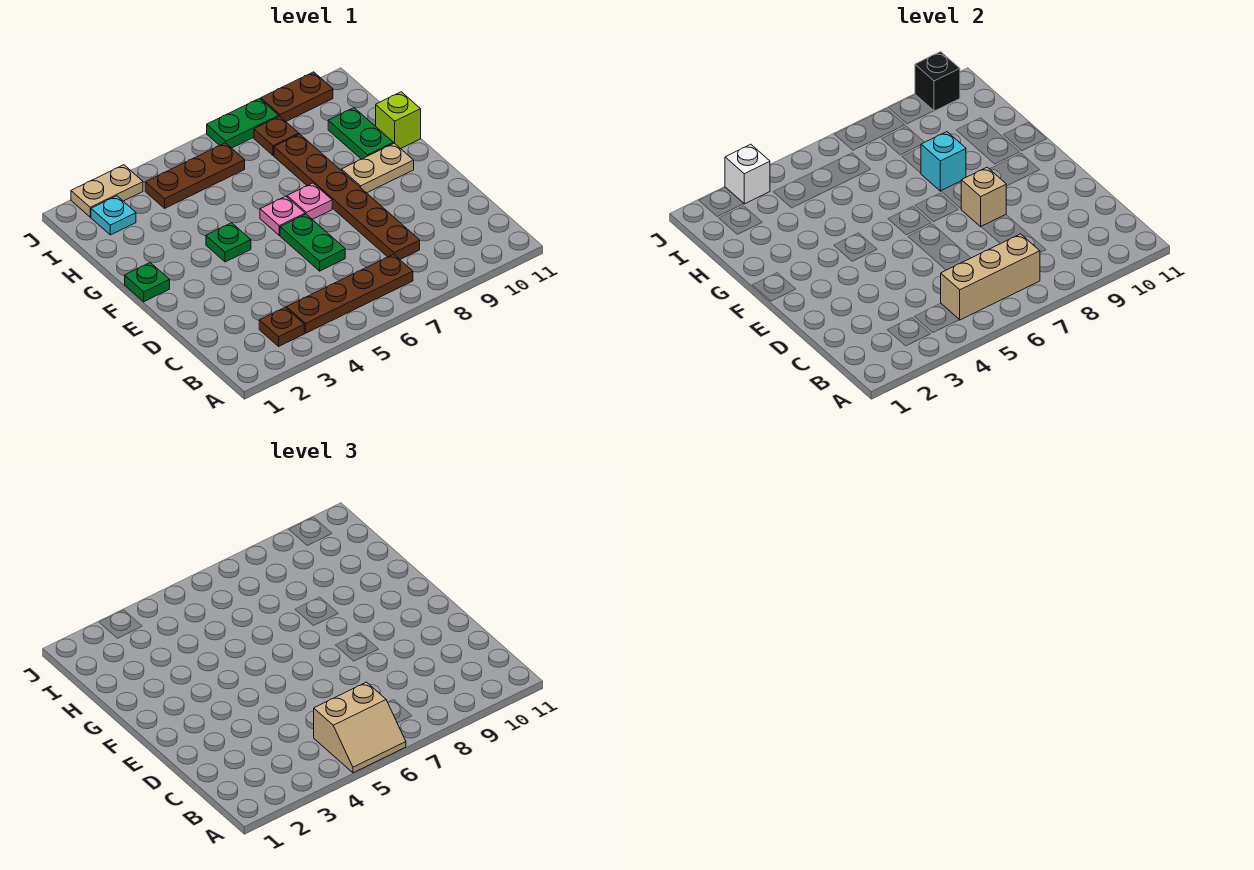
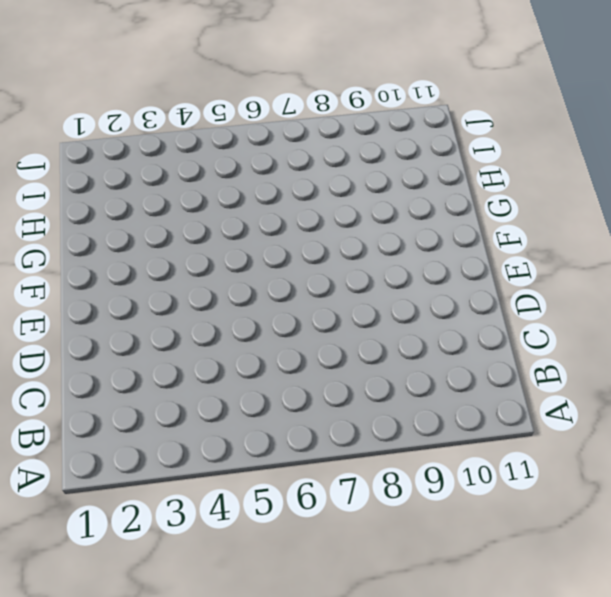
none -> brown plate B3 level 1
none -> brown plate B4:B7 level 1
none -> brown plate C8:H8 level 1

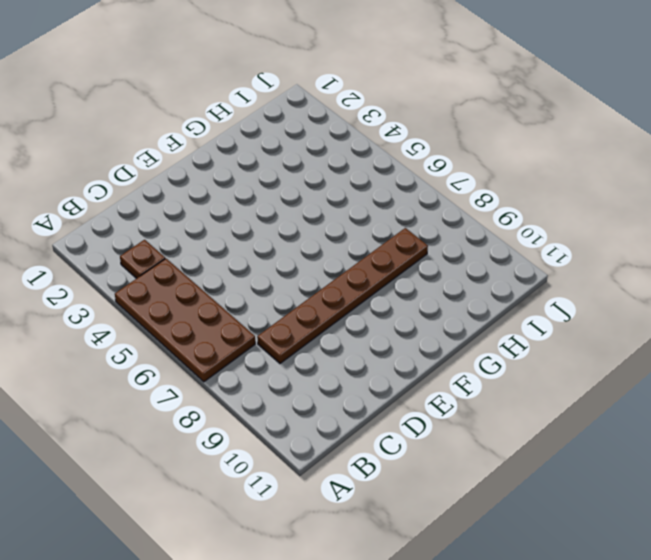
brown plate A4:B7 level 1 -> brown plate B4:B7 level 1
none -> green plate D6:E6 level 1
none -> green plate F1 level 1
none -> green plate F4 level 1

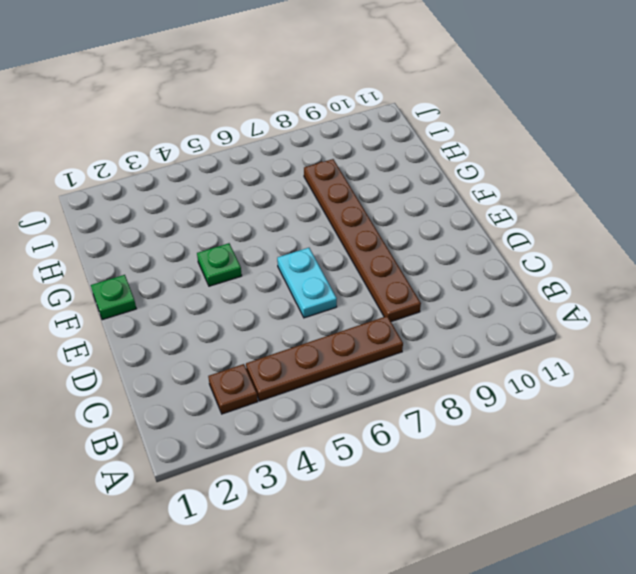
cyan plate D6:E6 level 1 -> green plate D6:E6 level 1
none -> pink plate F6 level 1
none -> pink plate F7 level 1
none -> tan plate F9:F10 level 1

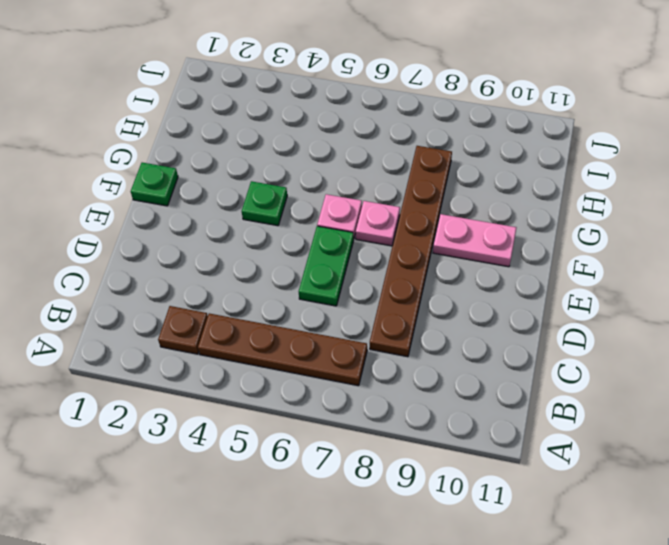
pink plate F9:F10 level 1 -> tan plate F9:F10 level 1
none -> green plate G10:H10 level 1
none -> lime brick G11 level 1
none -> cyan plate I2 level 1

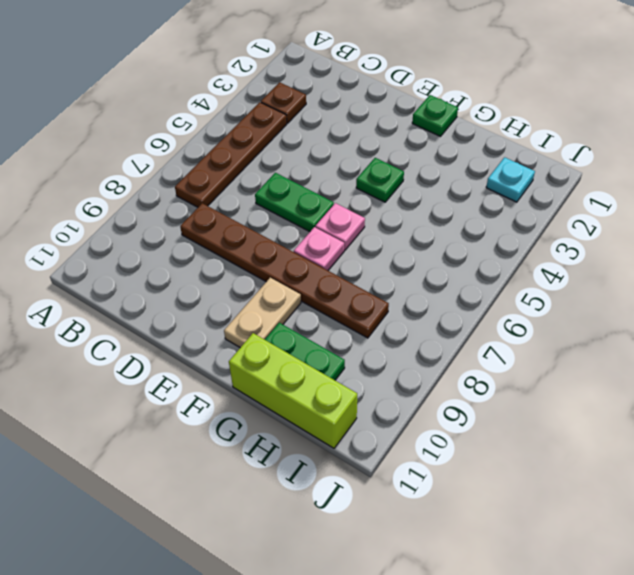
lime brick G11:I11 level 1 -> lime brick G11 level 1
none -> brown plate I4:I6 level 1
none -> brown plate I8 level 1
none -> tan plate J2:J3 level 1

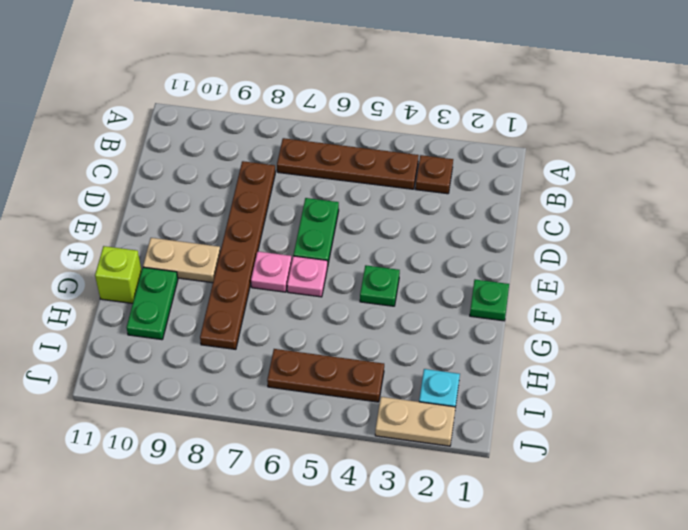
none -> brown plate I8 level 1
none -> green plate J7:J8 level 1
none -> brown plate J9:J10 level 1

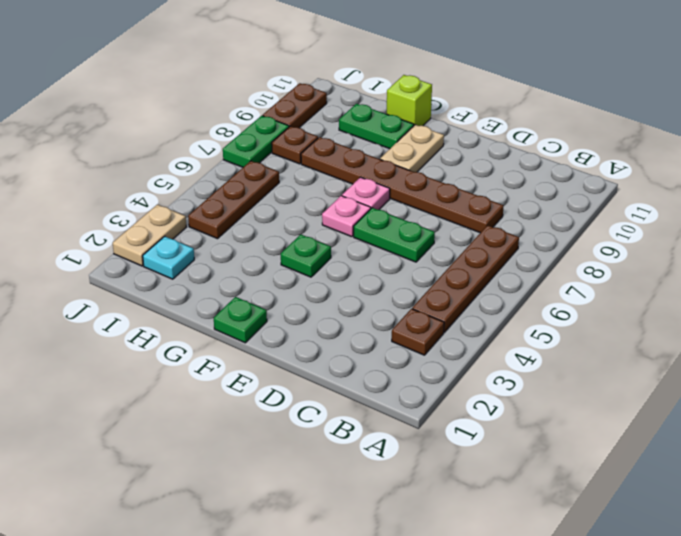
none -> tan brick B5:B7 level 2
none -> tan brick E8 level 2
none -> cyan brick G8 level 2

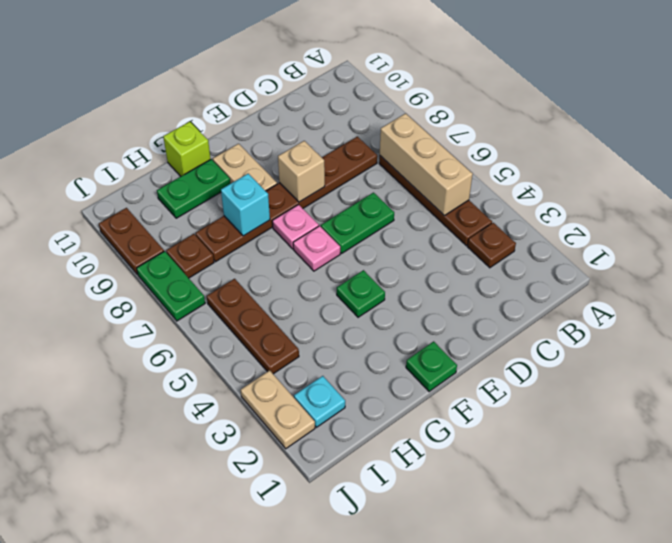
none -> white brick J3 level 2
none -> black brick J10 level 2
none -> tan slope A5:B6 level 3 top B

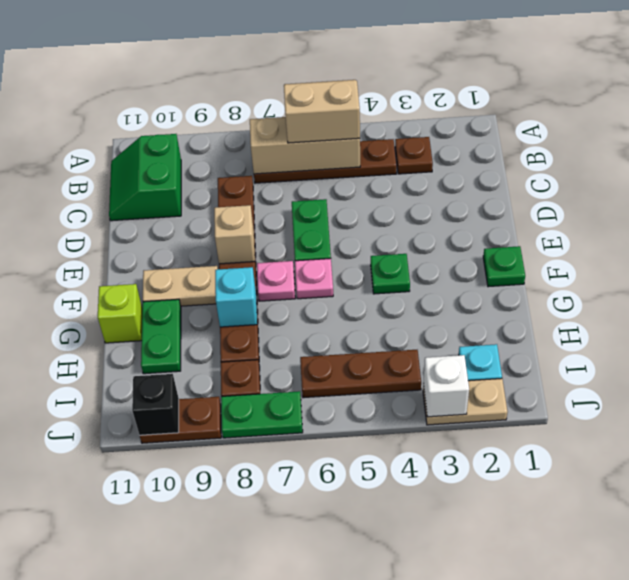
green slope B10:C11 level 1 top 10 -> none

